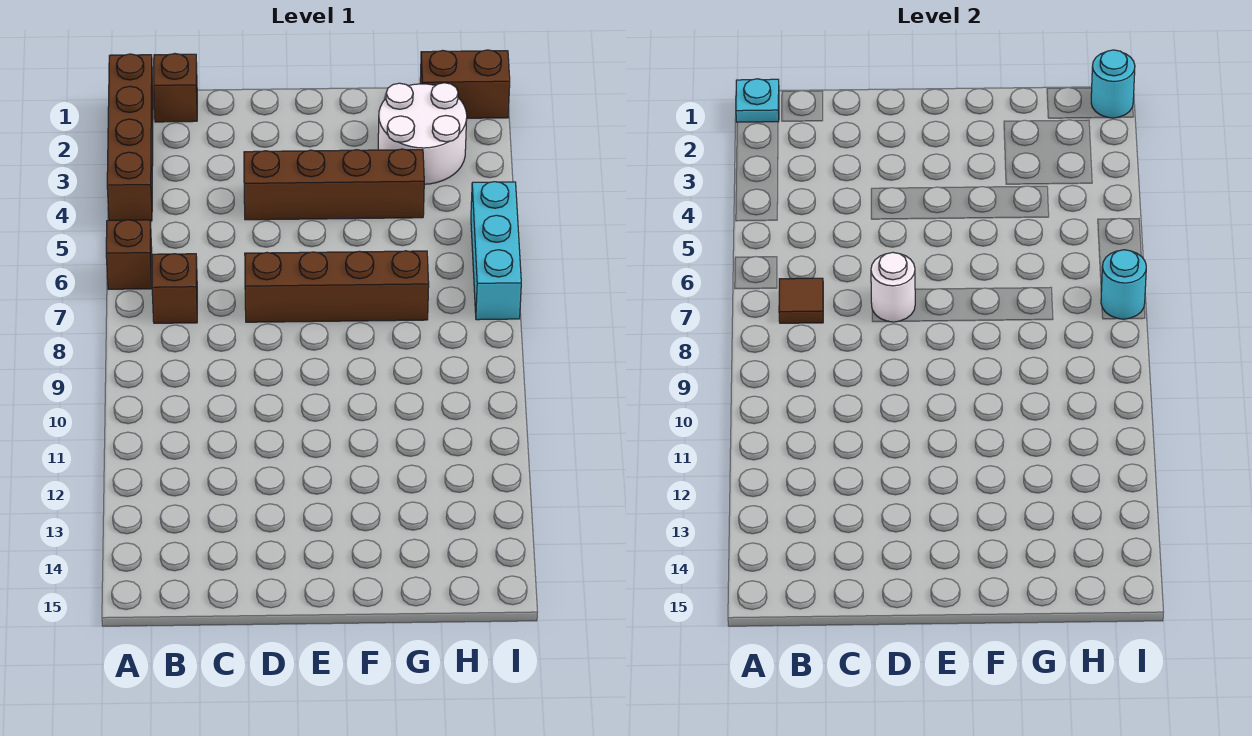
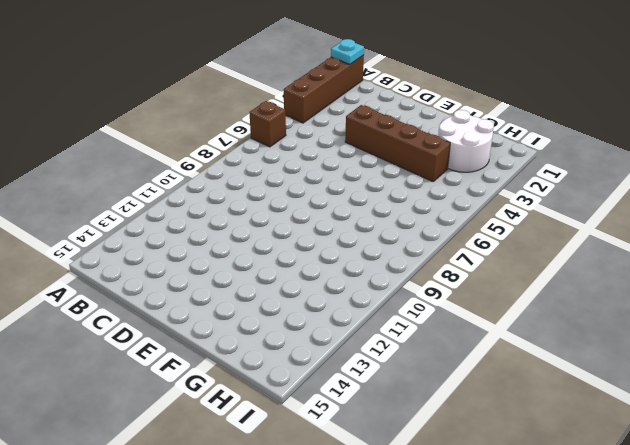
none -> brown brick B1 level 1
none -> brown brick B7 level 1
none -> brown brick D7:G7 level 1

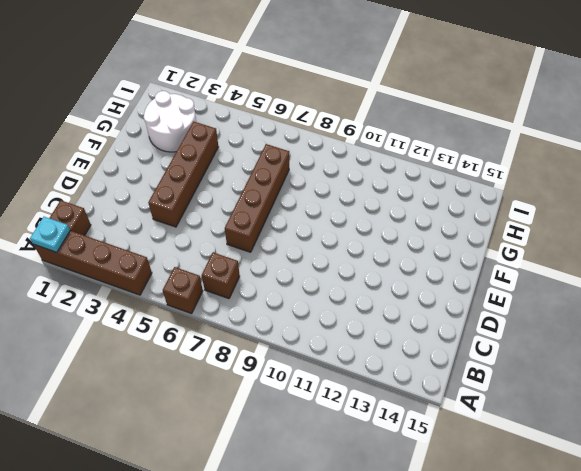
none -> brown brick H1:I1 level 1
none -> cyan brick I5:I7 level 1
none -> brown tile B7 level 2

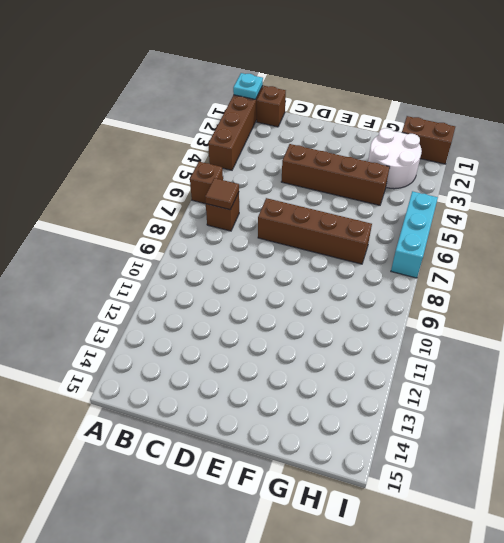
none -> white round brick D7 level 2
none -> cyan round brick I1 level 2
none -> cyan round brick I7 level 2

